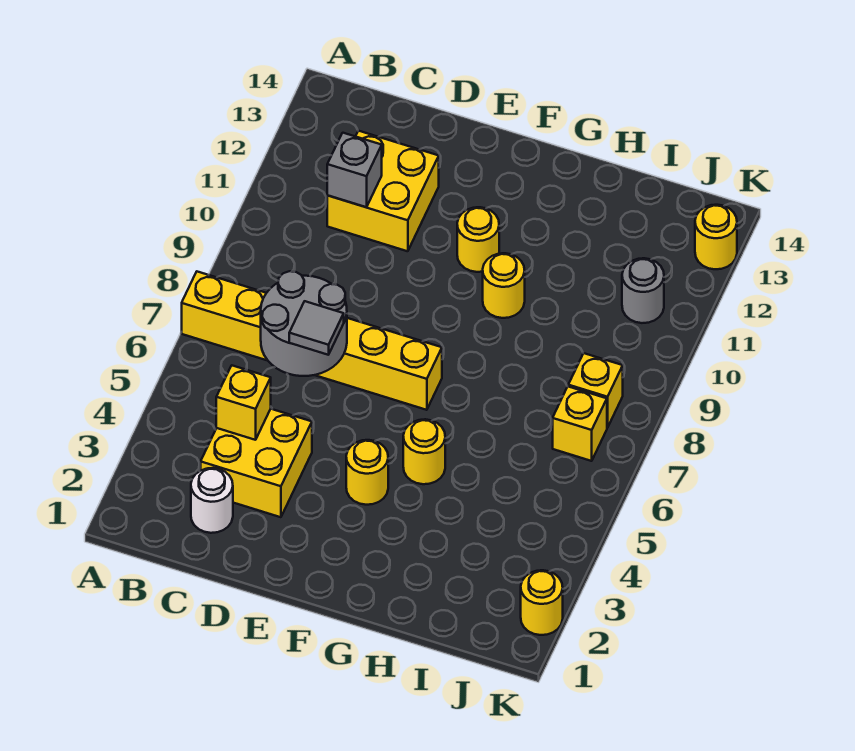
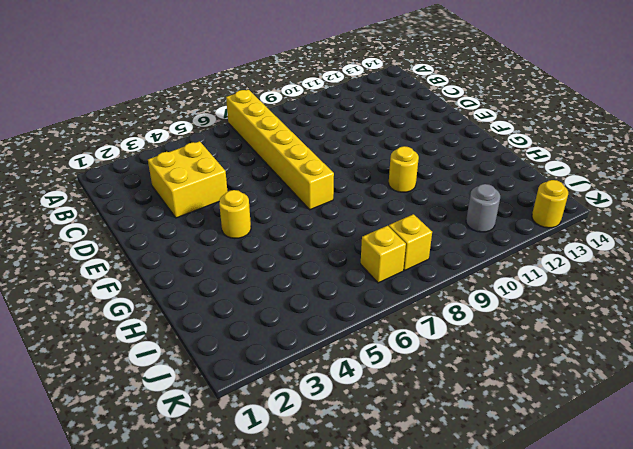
none -> white round brick C2 level 1
none -> yellow brick C11:D12 level 1
none -> yellow round brick F11 level 1

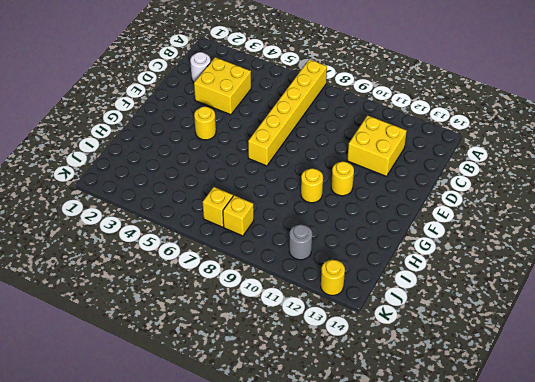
none -> yellow round brick G5 level 1
none -> yellow round brick K2 level 1
none -> yellow brick C4 level 2

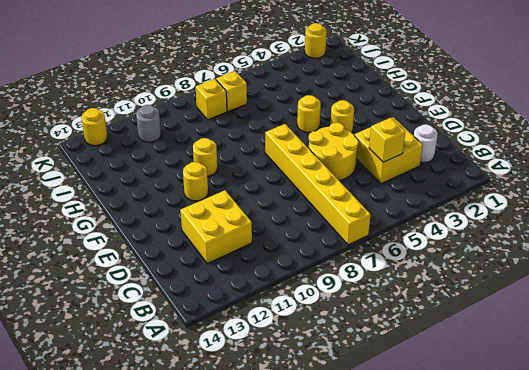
yellow round brick D5:E6 level 1 -> none
none -> grey round brick C6:D7 level 2
none -> grey brick C11 level 2
none -> grey tile D6 level 3

